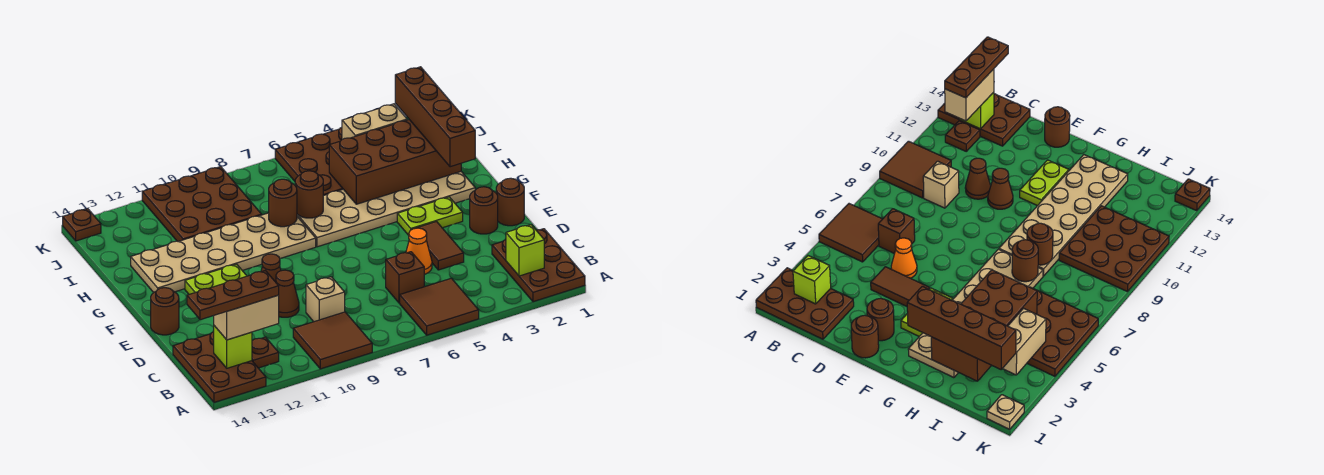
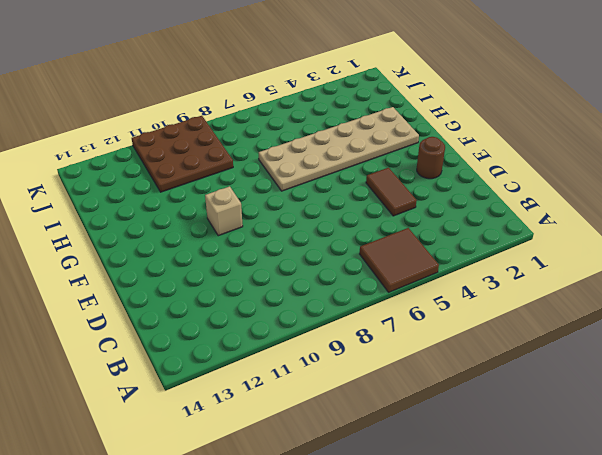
tan brick F10 level 1 -> tan brick C9 level 1
none -> brown plate A1:C2 level 1
none -> brown tile A9:B10 level 1
none -> brown plate A13:C14 level 1
none -> brown plate B12 level 1

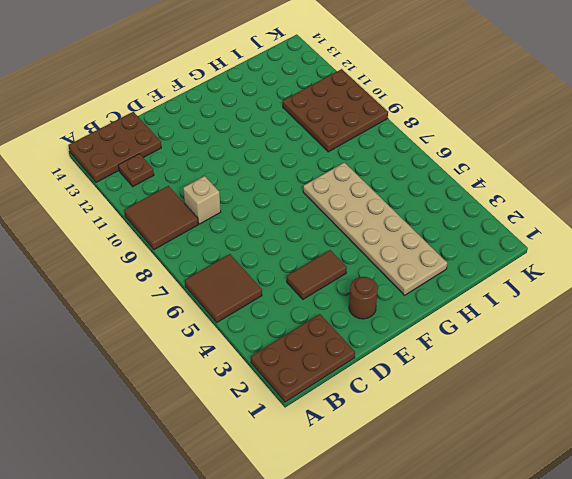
none -> brown brick C6 level 1
none -> orange cone D5 level 1
none -> brown cone D10 level 1
none -> brown round brick E1 level 1

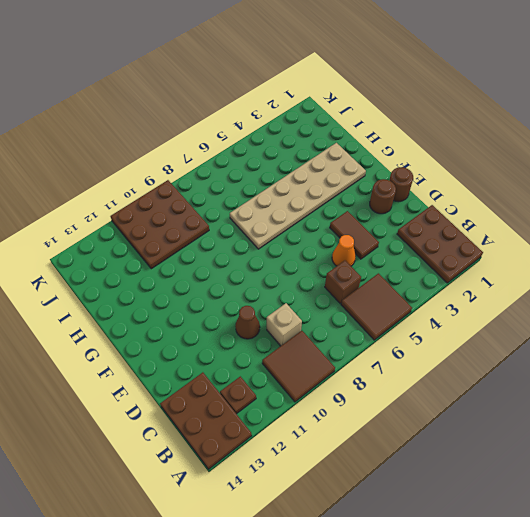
none -> brown cone E10 level 1
none -> brown round brick E14 level 1
none -> lime plate F3:F4 level 1
none -> lime plate F11:F12 level 1

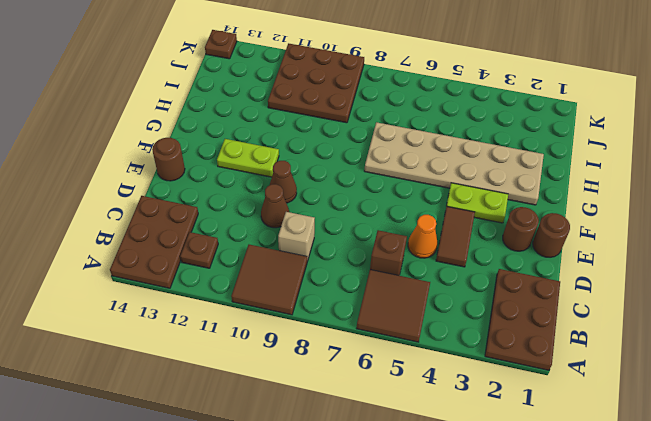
none -> tan plate G8:H13 level 1
none -> brown plate I4:K6 level 1
none -> tan plate K1 level 1
none -> lime brick B2 level 2

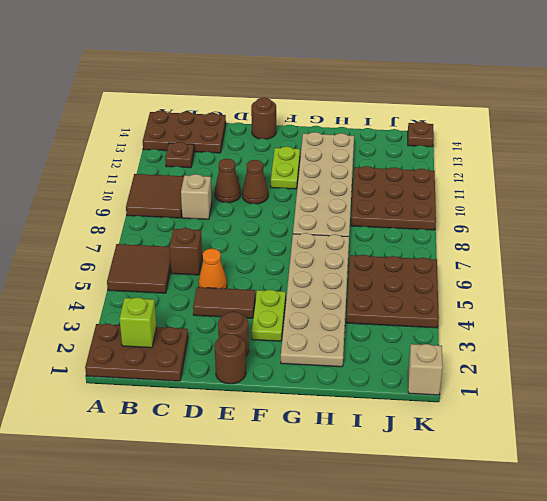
tan brick K1 level 1 -> tan plate K1 level 1
none -> lime brick B13 level 2
none -> brown brick H2:I5 level 2
none -> brown round brick H7 level 2
none -> brown round brick H8 level 2

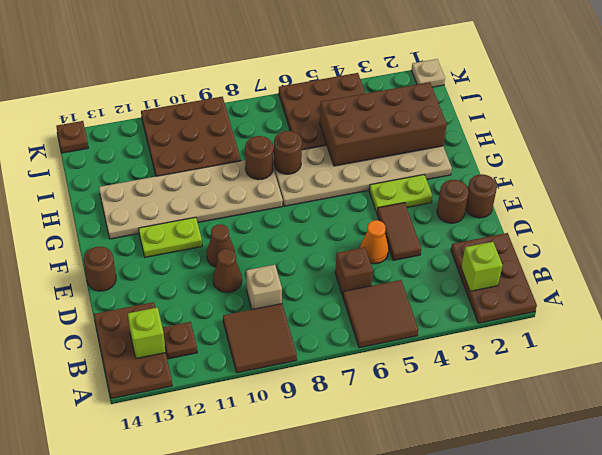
none -> tan brick J3:J4 level 2
none -> tan brick B12:B13 level 3
none -> brown brick G2:J2 level 3
none -> brown plate B12:B14 level 4

